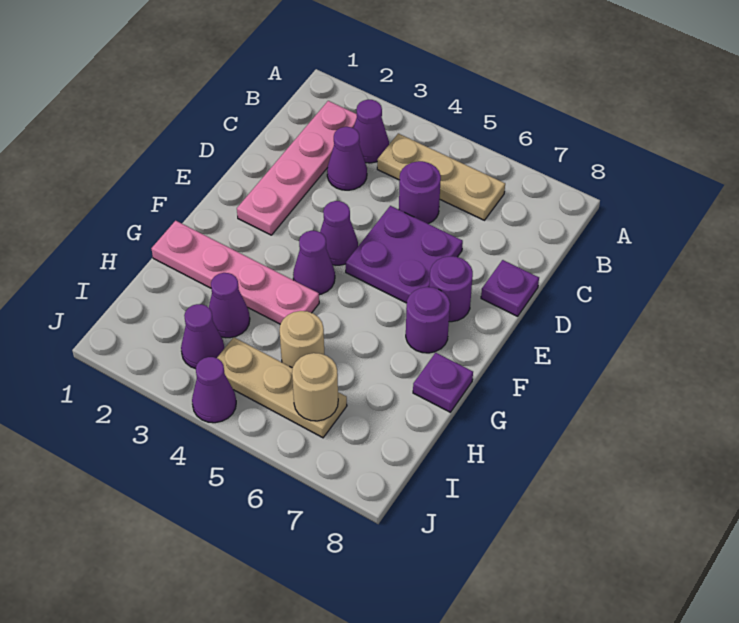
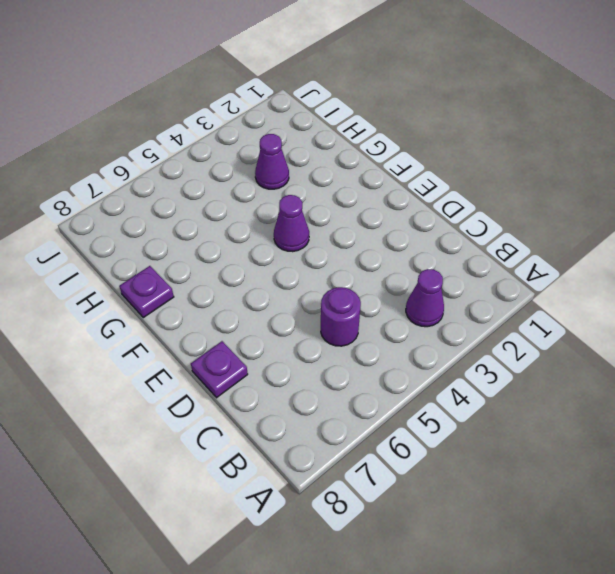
none -> pink plate B2:E2 level 1
none -> tan plate B4:B6 level 1
none -> purple cone C3 level 1

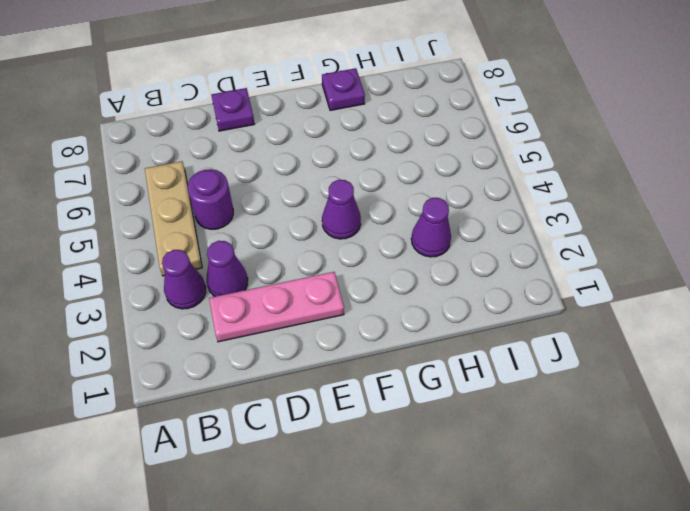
pink plate C2:E2 level 1 -> pink plate B2:E2 level 1
none -> purple plate D5:E6 level 1
none -> purple cone E4 level 1
none -> purple round brick E7 level 1

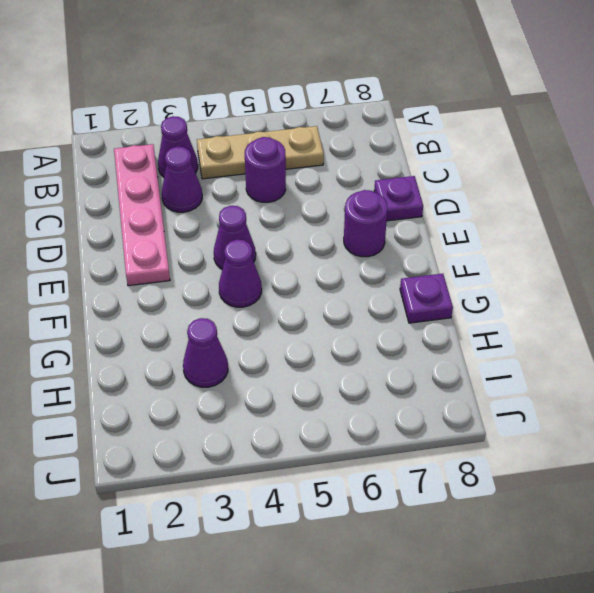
none -> purple plate D5:E6 level 1
none -> purple round brick F7 level 1
none -> pink plate G1:G4 level 1

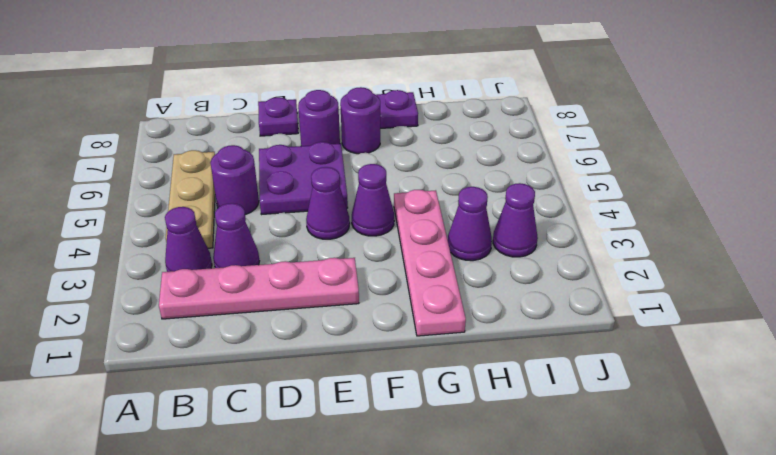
none -> tan round brick H5 level 1
none -> tan plate I4:I6 level 1
none -> purple cone J4 level 1

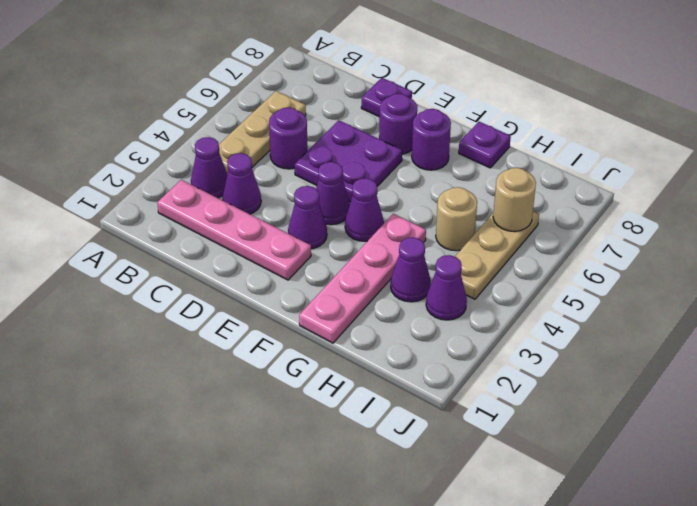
purple cone E3 level 1 -> purple cone J4 level 1

